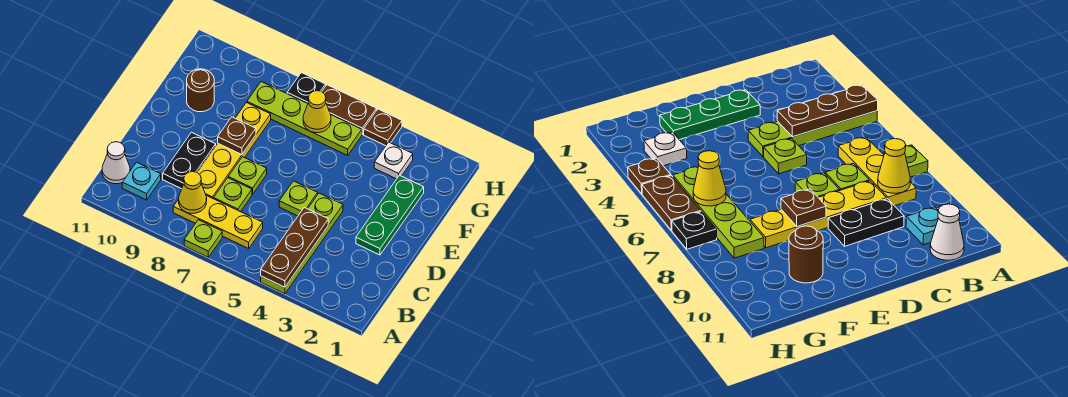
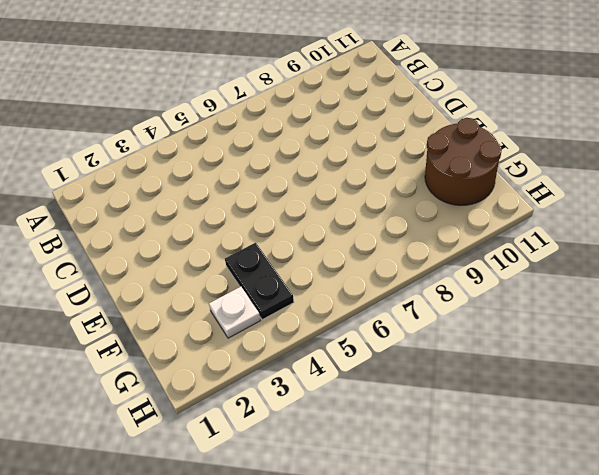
black plate F4:G4 level 1 -> black plate C9:D9 level 1
brown round brick F10:G11 level 1 -> brown round brick F10 level 1
none -> lime plate A4:D4 level 1
none -> lime plate A7 level 1
none -> yellow plate B6:B8 level 1

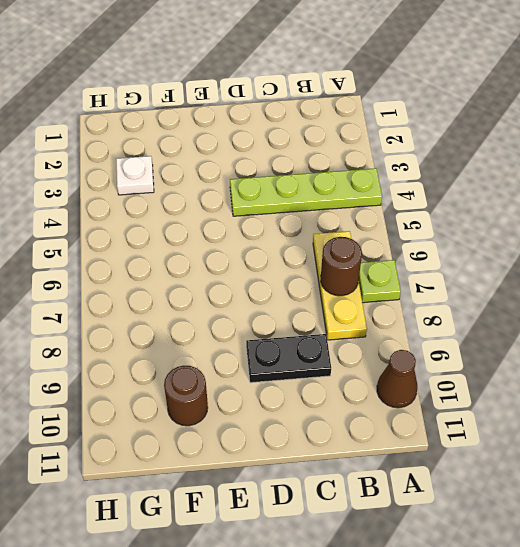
brown cone A10 level 1 -> none
brown round brick B7 level 2 -> none
none -> cyan plate B10 level 1
none -> white cone B11 level 1
none -> lime plate C7 level 1

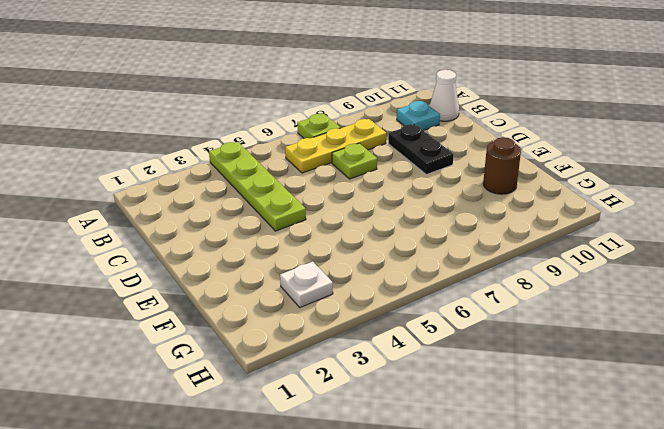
none -> yellow plate C8:F8 level 1
none -> green plate D2:F2 level 1
none -> lime plate D5 level 1

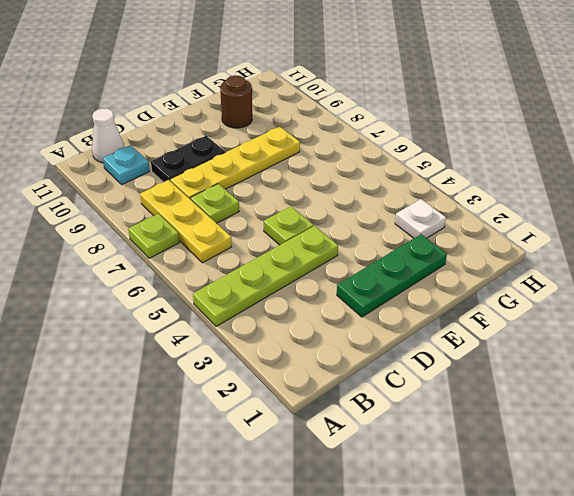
none -> lime plate D7 level 1
none -> lime plate G5:G8 level 1
none -> brown plate H4 level 1

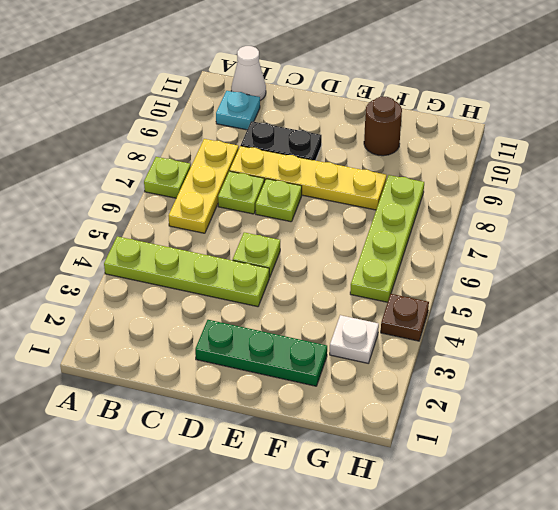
none -> brown plate H5:H6 level 1
none -> black plate H7 level 1
none -> brown plate A4:C4 level 2

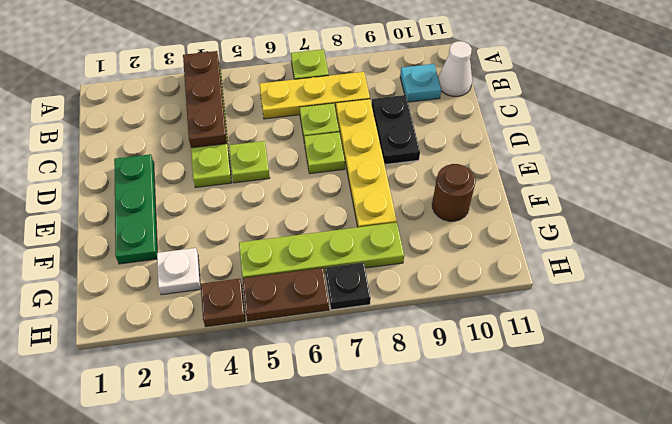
none -> yellow cone B8 level 2
none -> brown plate E8 level 2
none -> yellow cone G6 level 2

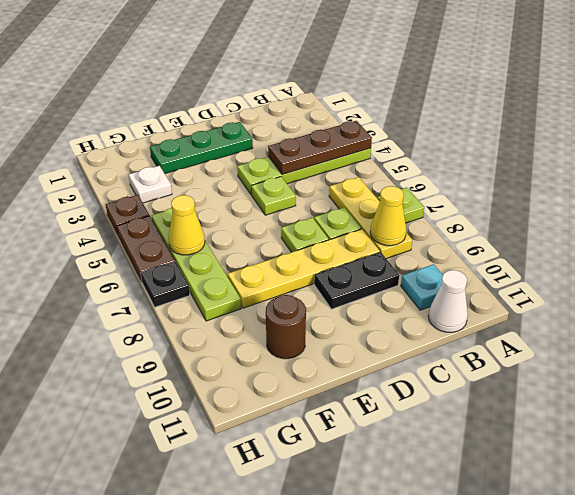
none -> brown plate E8 level 2

